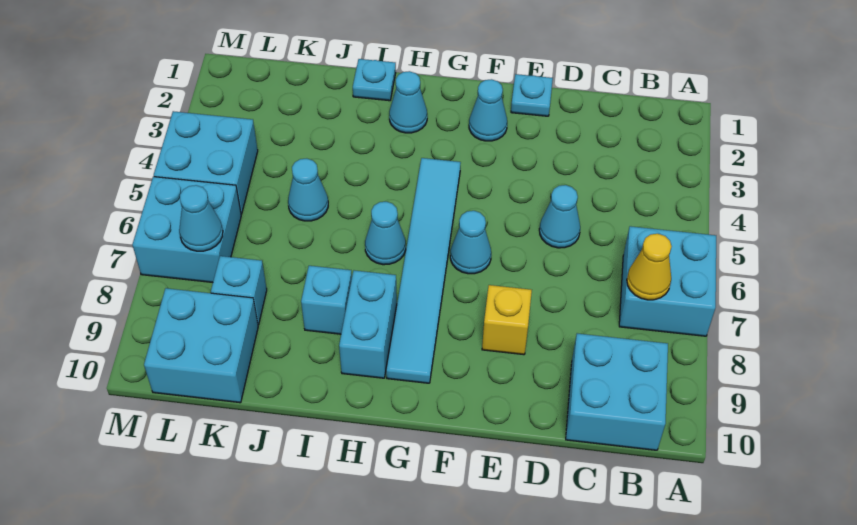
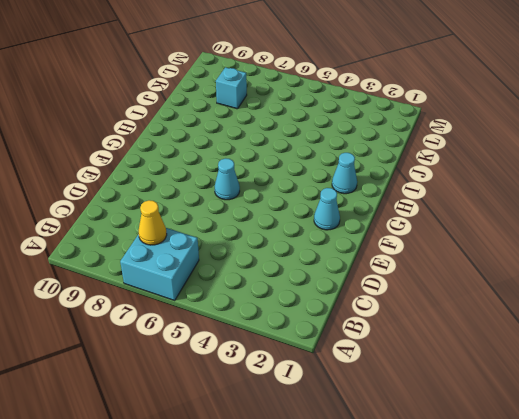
none -> cyan brick B9:C10 level 1
none -> cyan cone D5 level 1
none -> cyan plate E1 level 1

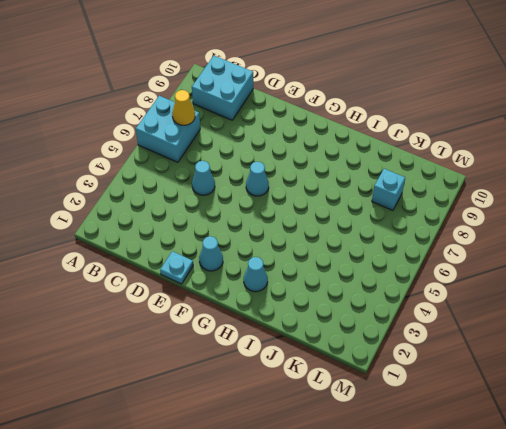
none -> yellow brick E8 level 1
none -> cyan tile G4:G9 level 1
none -> cyan cone H6 level 1

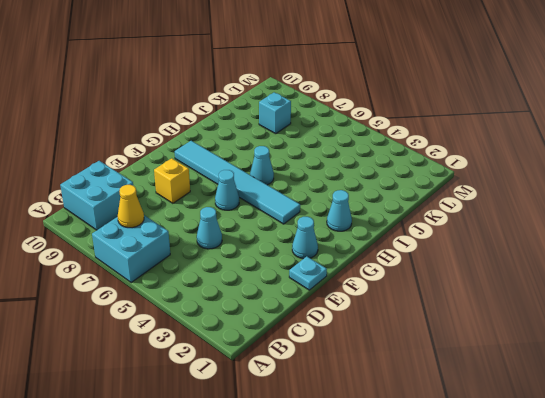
none -> cyan brick H8:H9 level 1
none -> cyan plate I1 level 1
none -> cyan brick I8 level 1

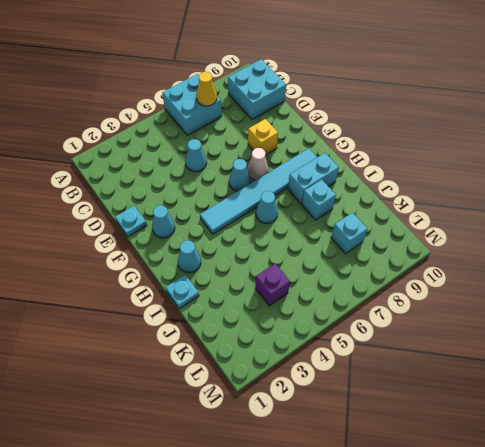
white cone F7 level 1 -> none
purple brick K4 level 1 -> none
none -> cyan cone J5 level 1
none -> cyan brick K9:L10 level 1
none -> cyan brick L4:M5 level 1

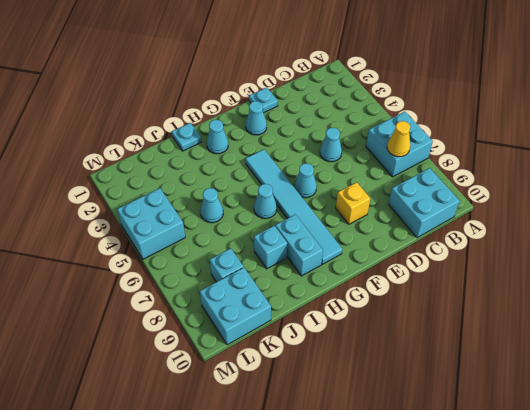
none -> cyan brick L6:M7 level 1
none -> cyan cone L7 level 2

